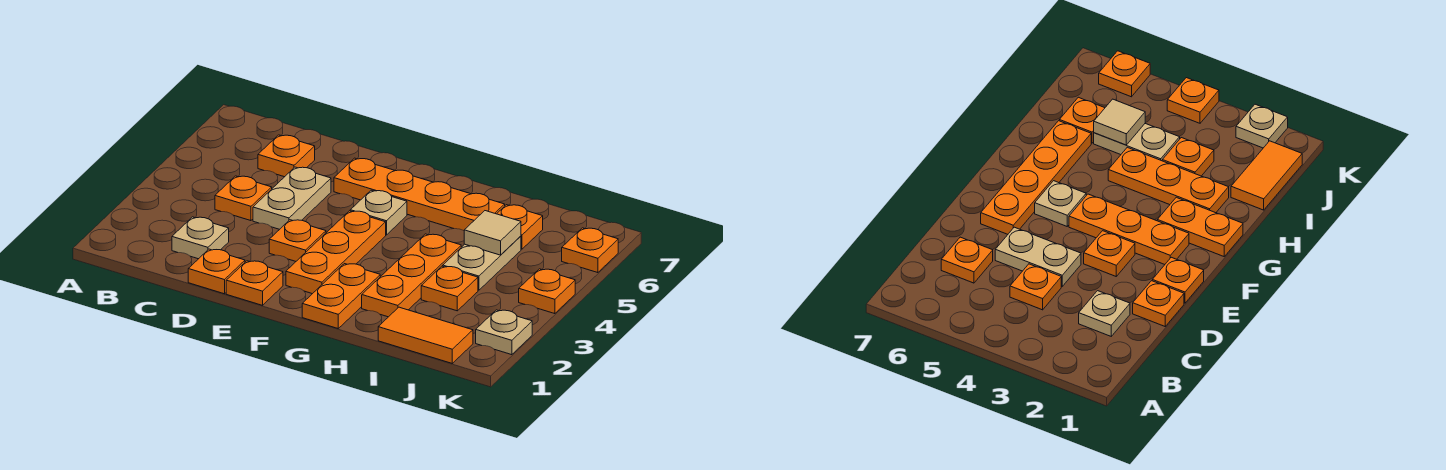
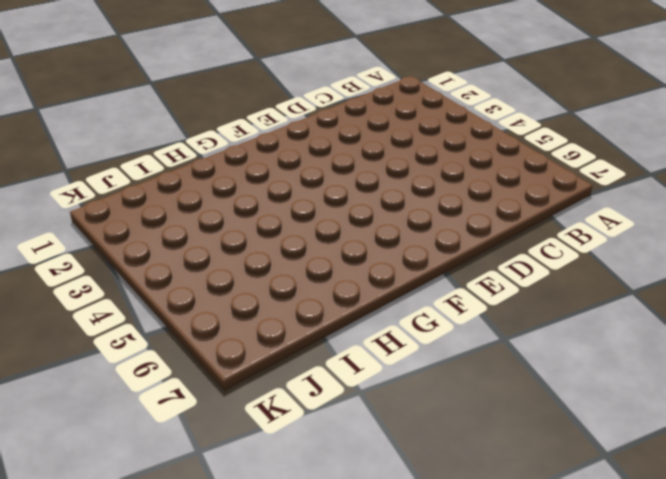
none -> tan plate C2 level 1
none -> orange plate C4 level 1
none -> orange plate C6 level 1

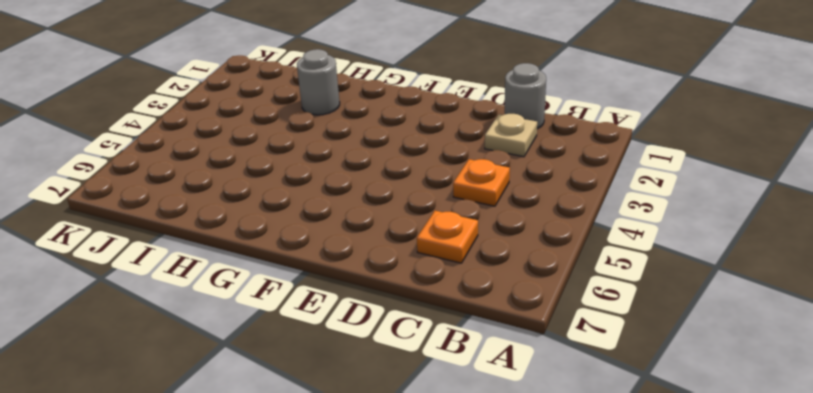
grey round brick C1 level 1 -> none
grey round brick H2 level 1 -> orange plate H2:H4 level 1
none -> orange plate D1 level 1
none -> tan plate D4:D5 level 1
none -> orange plate E1 level 1

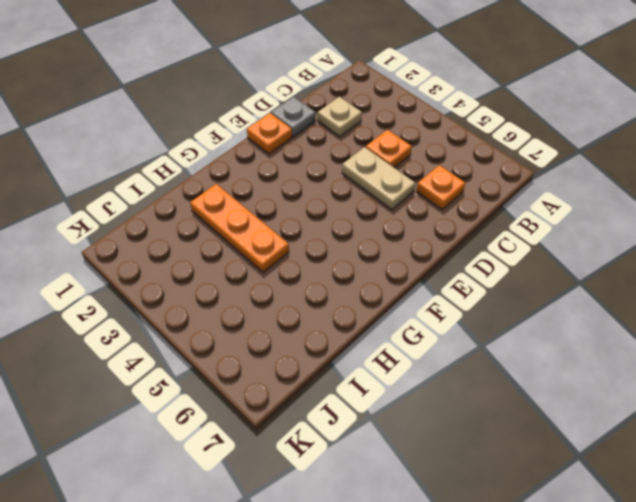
grey plate D1 level 1 -> orange plate D1 level 1
none -> orange plate E3 level 1
none -> orange plate E6:H6 level 1
none -> orange plate F2:F4 level 1

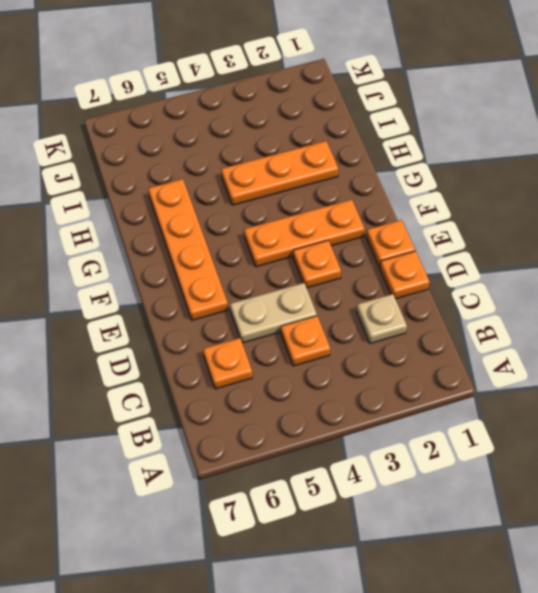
none -> tan plate F5 level 1
none -> orange plate G1:G2 level 1
none -> orange tile I1:J1 level 1

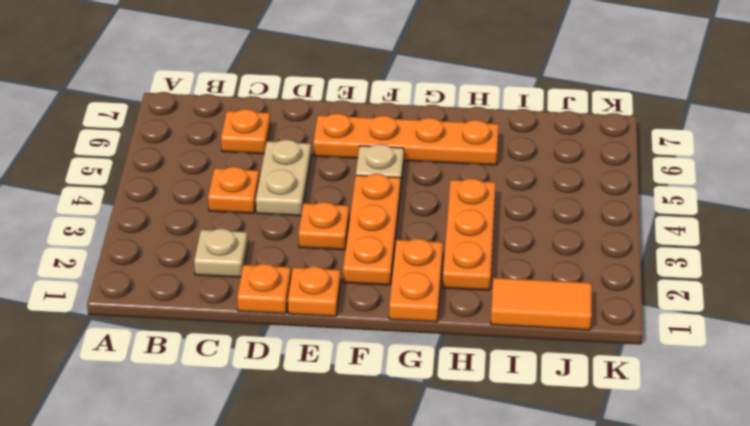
none -> orange plate I3 level 1
none -> tan plate I4:I5 level 1
none -> orange plate I6 level 1

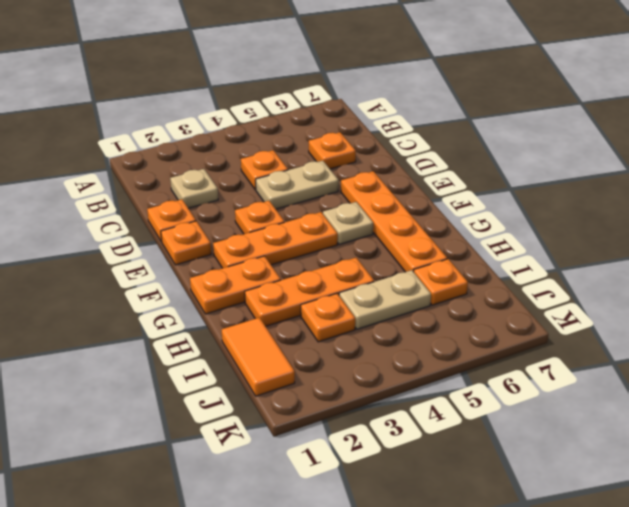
none -> tan plate K2 level 1
none -> orange plate K4 level 1
none -> orange plate K6 level 1

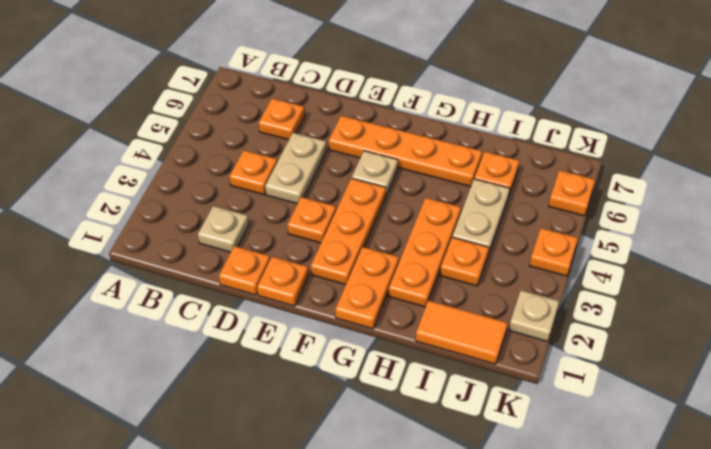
none -> tan tile I5 level 2

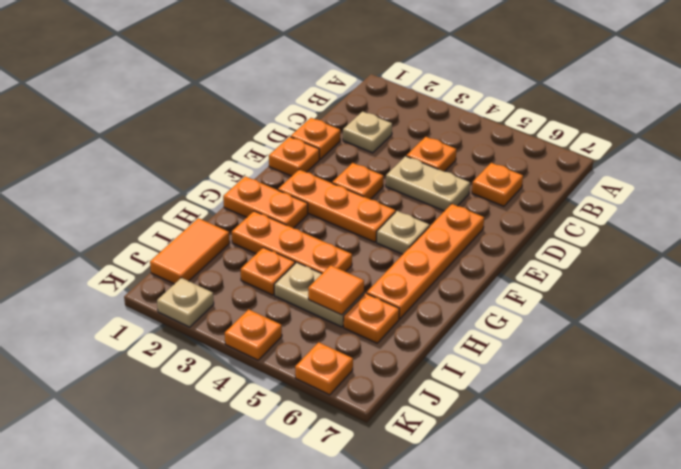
orange tile I5 level 2 -> tan tile I5 level 2

